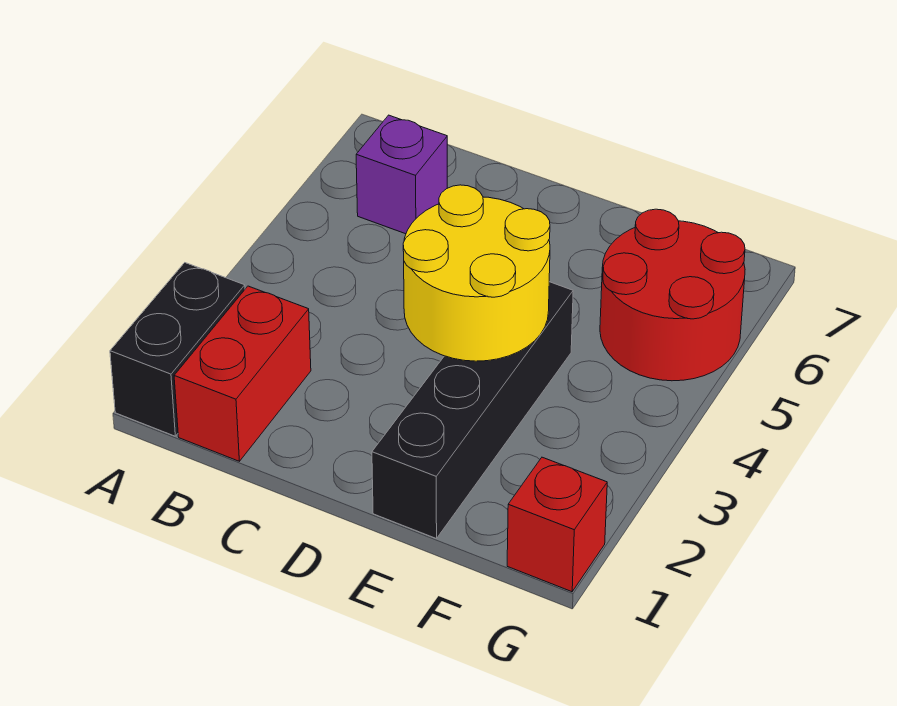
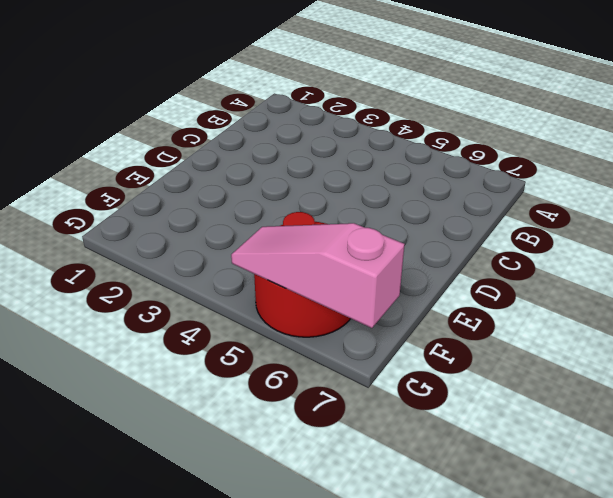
pink slope G5:G7 level 2 top 7 -> none
none -> black brick A1:A2 level 1
none -> red brick B1:B2 level 1

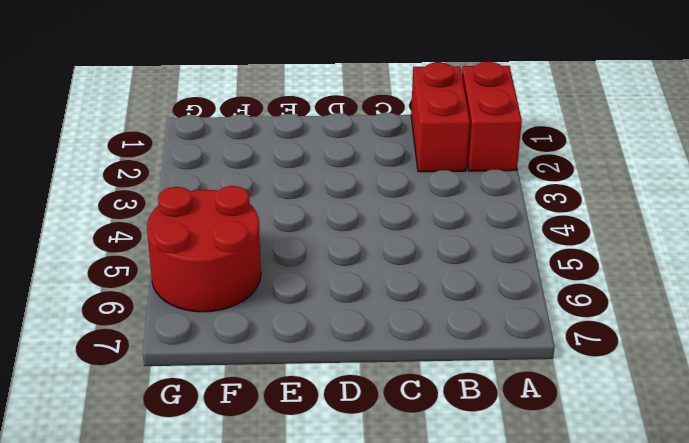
red brick A1:A2 level 1 -> black brick A1:A2 level 1
none -> purple brick B6 level 1
none -> black brick E1:E4 level 1

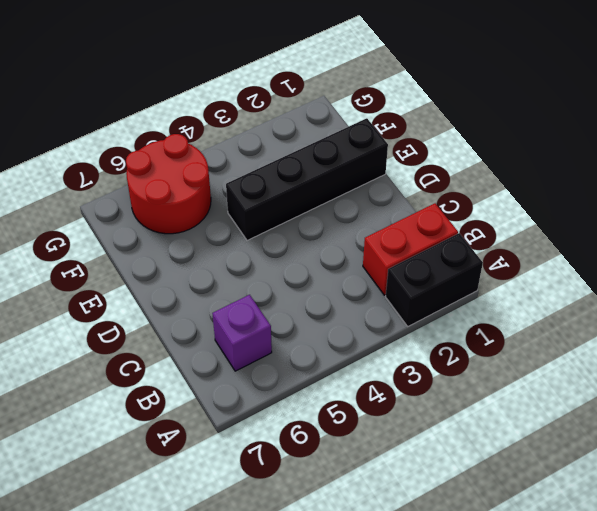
none -> red brick G1 level 1
none -> yellow round brick D3:E4 level 2

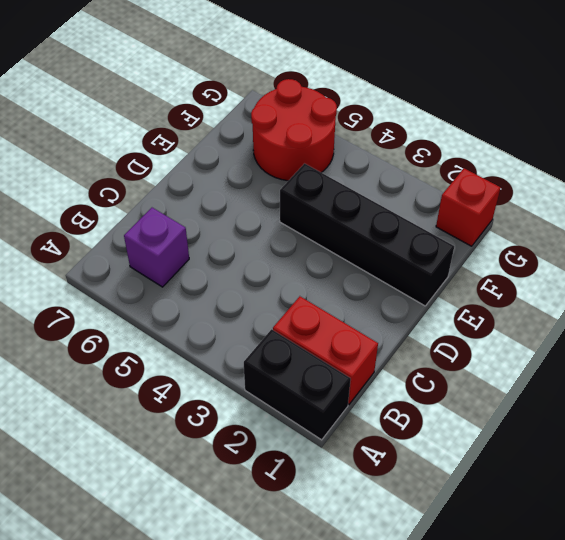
none -> yellow round brick D3:E4 level 2

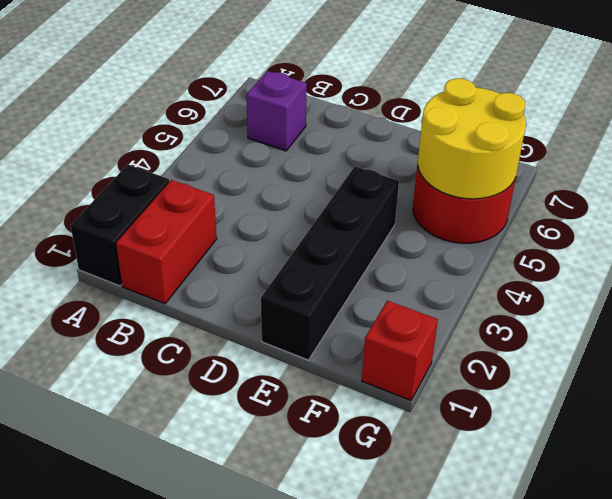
yellow round brick F5:G6 level 2 -> yellow round brick D3:E4 level 2

